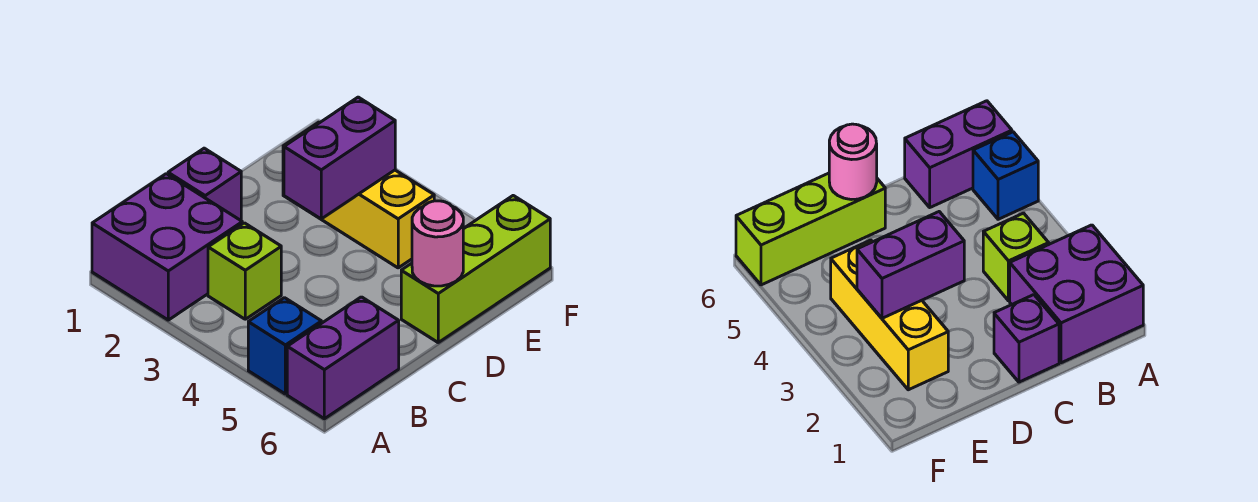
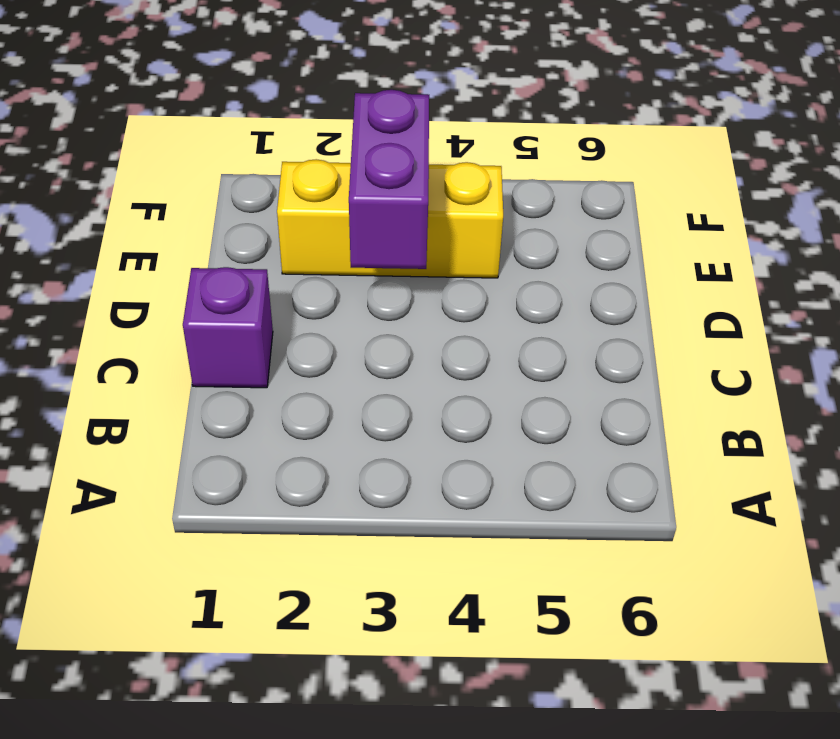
none -> purple brick A1:B2 level 1
none -> blue brick A5 level 1

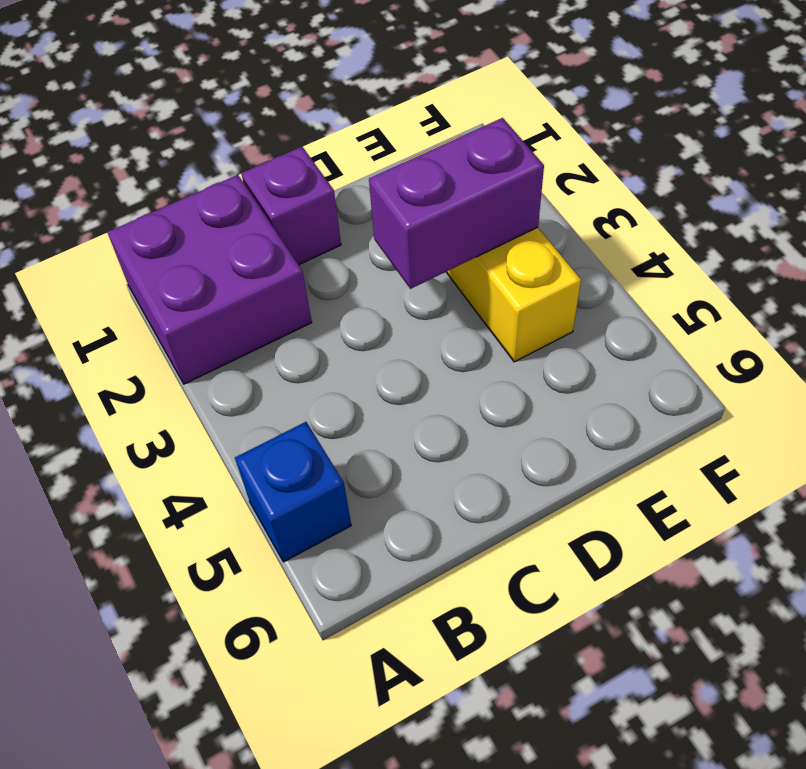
none -> purple brick A6:B6 level 1
none -> lime brick B3 level 1

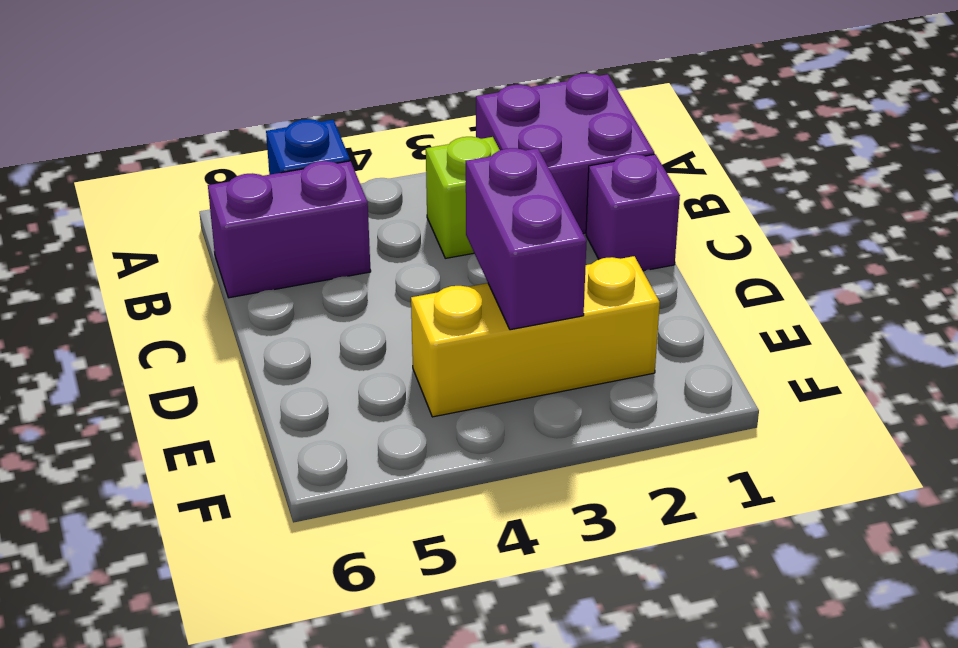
purple brick B5:B6 level 1 -> purple brick A6:B6 level 1
none -> lime brick D6:F6 level 1
none -> pink round brick D6 level 2

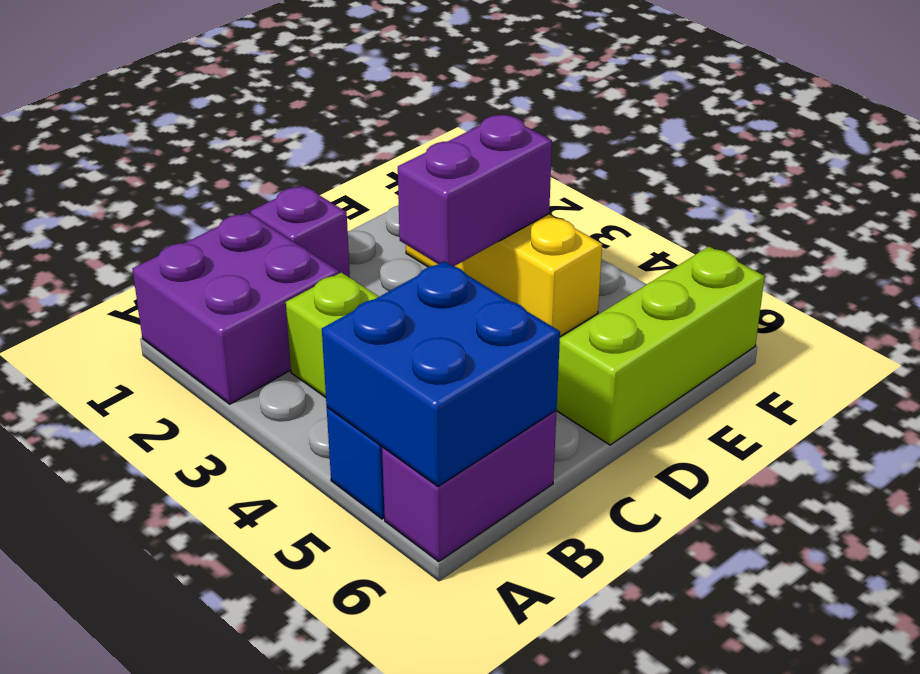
blue brick A5:B6 level 2 -> none
none -> pink round brick D6 level 2

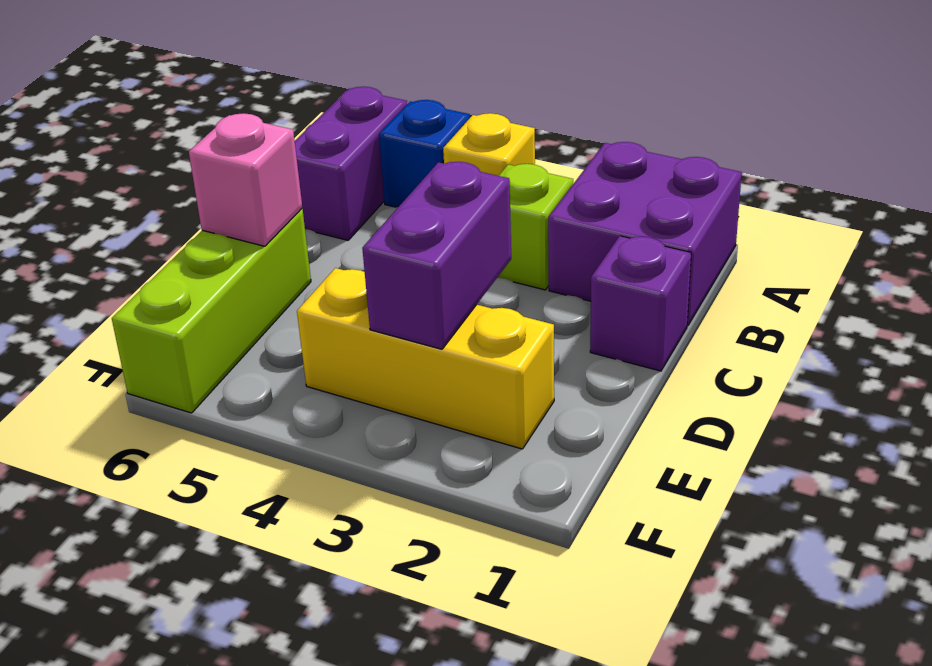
yellow brick A4 level 1 -> none
pink brick D6 level 2 -> pink round brick D6 level 2

